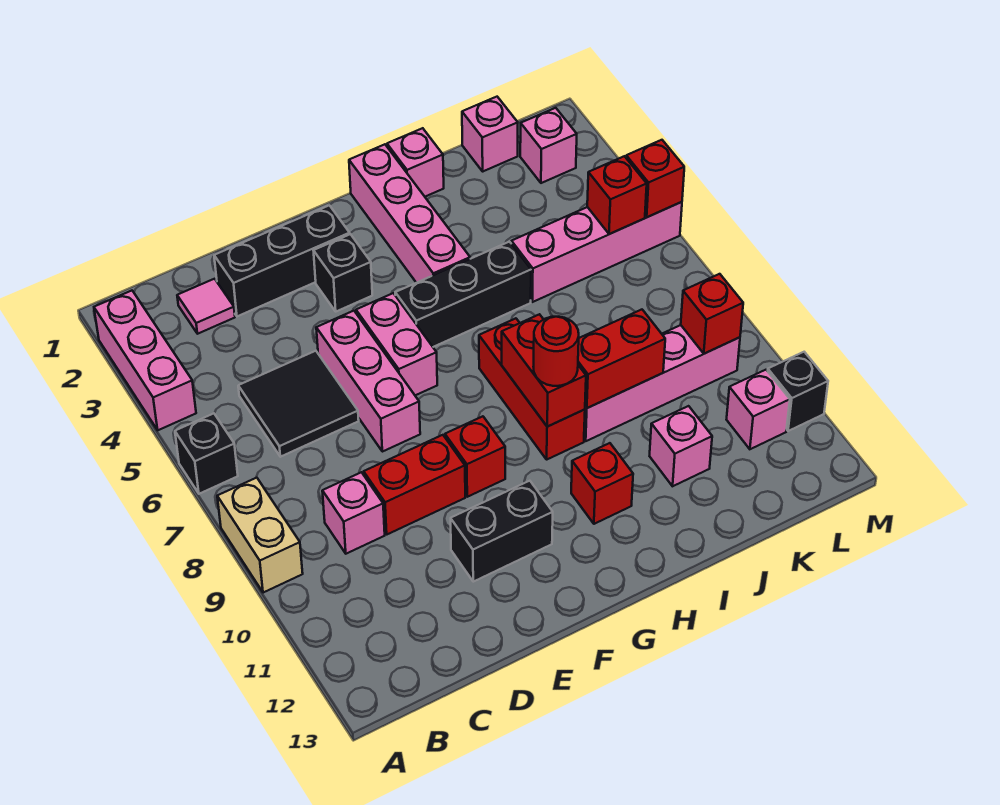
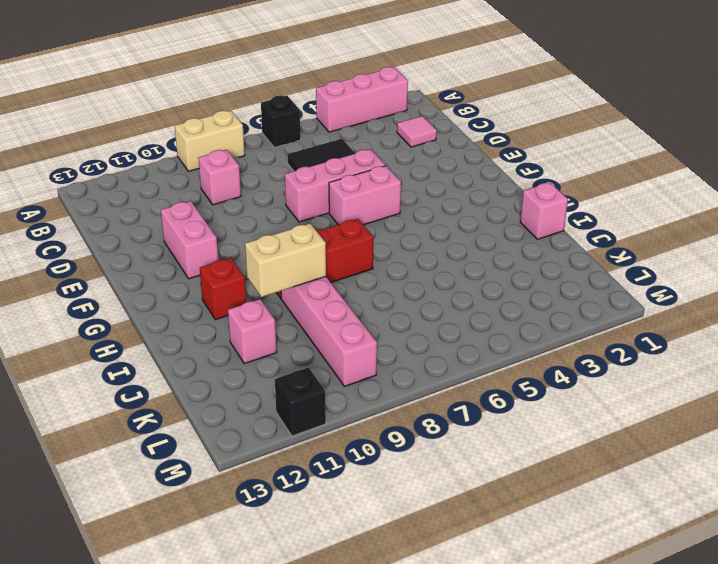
pink brick E11:F11 level 1 -> black brick E11:F11 level 1
tan brick I9:I10 level 2 -> red brick I9:J9 level 2
none -> black brick D2:F2 level 1
none -> red brick D9:E9 level 1
none -> black brick F3 level 1
none -> red brick F9 level 1

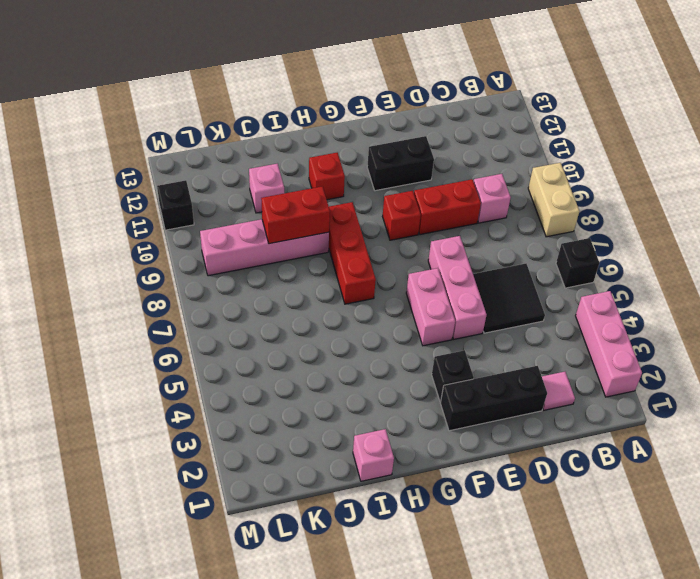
none -> black brick G5:I5 level 1
none -> pink brick H1:H4 level 1
none -> pink brick J5:M5 level 1
none -> pink brick K1 level 1

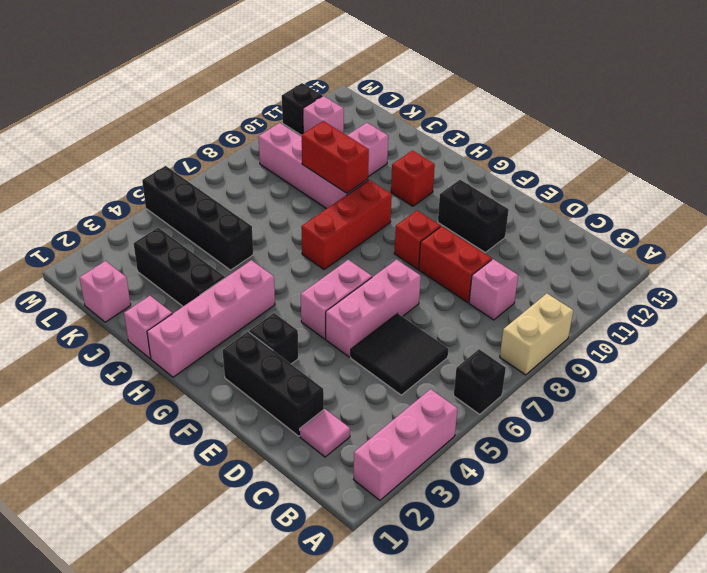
black brick I3:K3 level 1 -> black brick G5:I5 level 1
black brick J5:M5 level 1 -> pink brick J5:M5 level 1
none -> pink brick L2 level 1
none -> red brick H8:H9 level 2
none -> red brick L5 level 2
none -> red brick L9 level 2

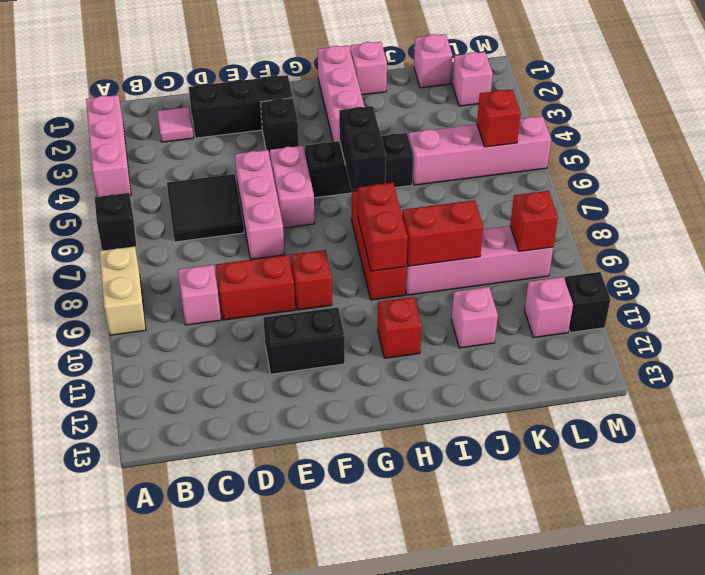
black brick H5:H6 level 2 -> none
none -> red brick M5 level 2
none -> red round brick H9 level 3

